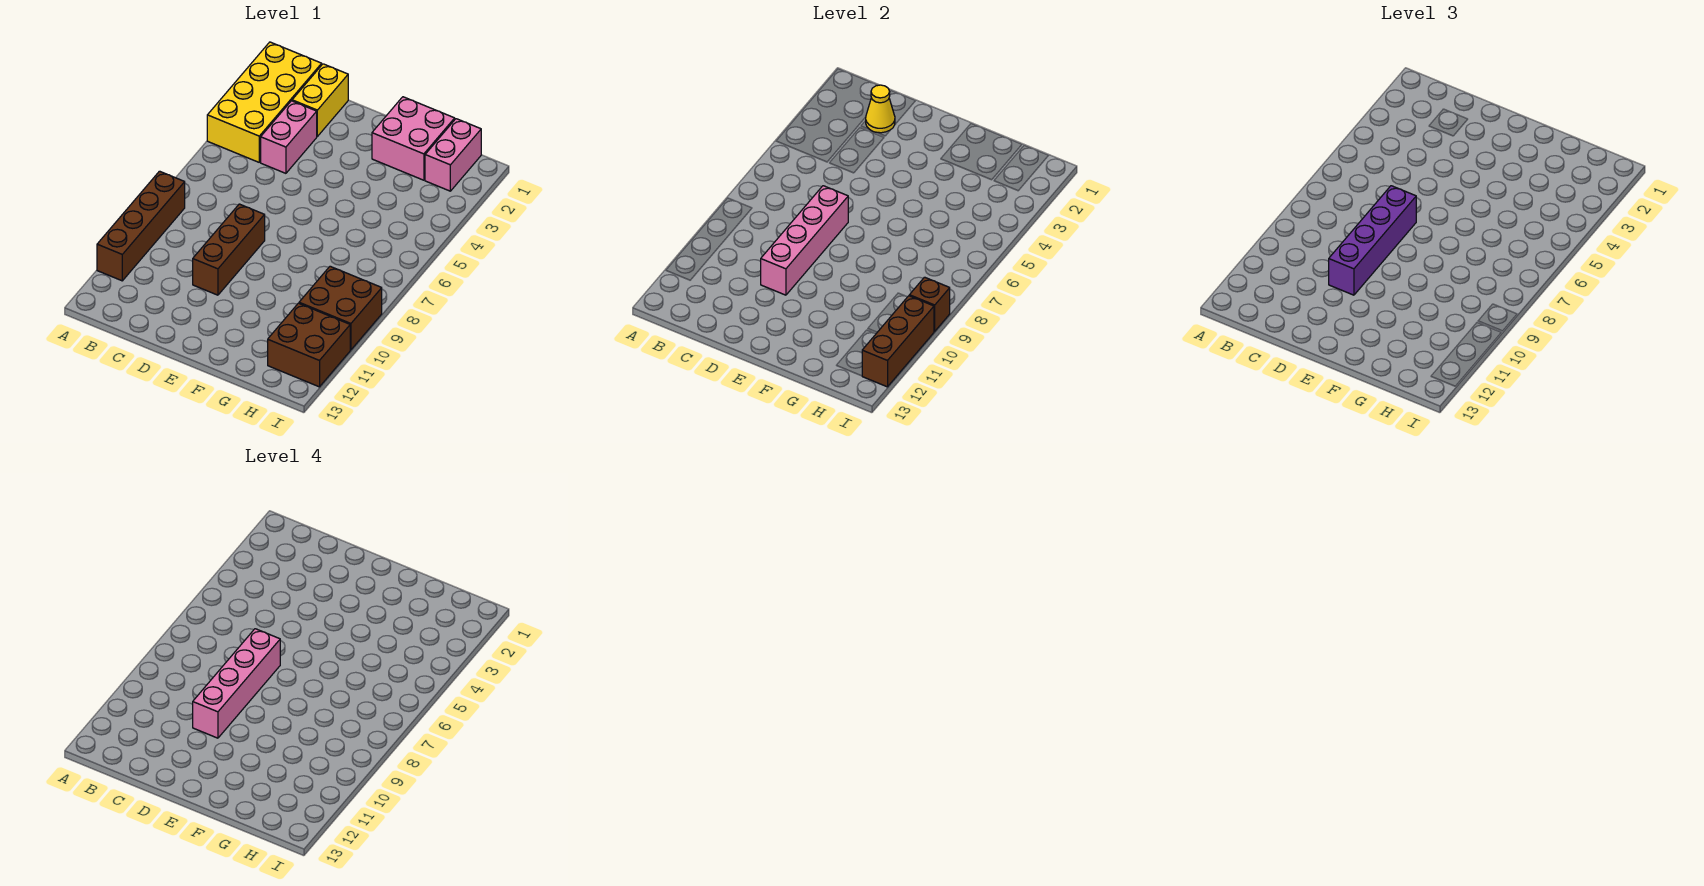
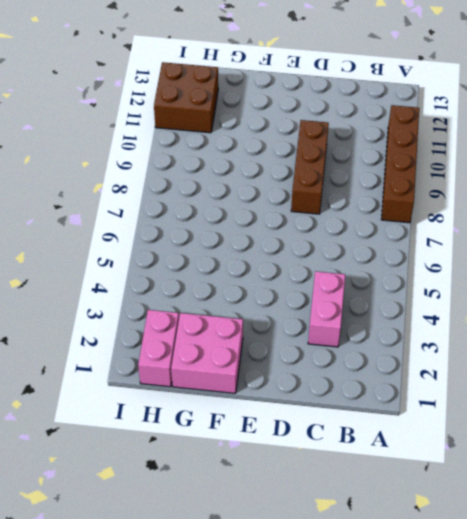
none -> yellow brick A1:B4 level 1
none -> yellow brick C1:C2 level 1
none -> brown brick H9:I10 level 1

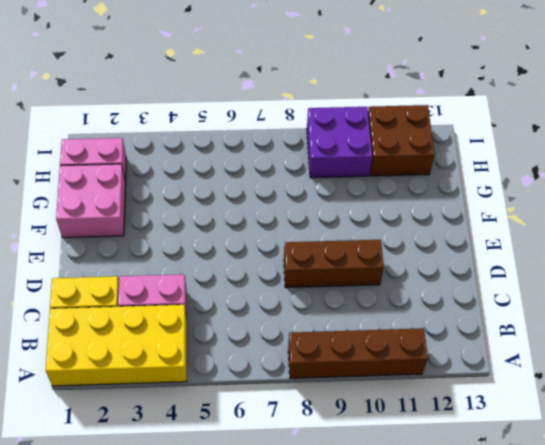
purple brick H9:I10 level 1 -> brown brick H9:I10 level 1
none -> yellow cone C2 level 2
none -> pink brick D7:D10 level 2
none -> brown brick I9 level 2

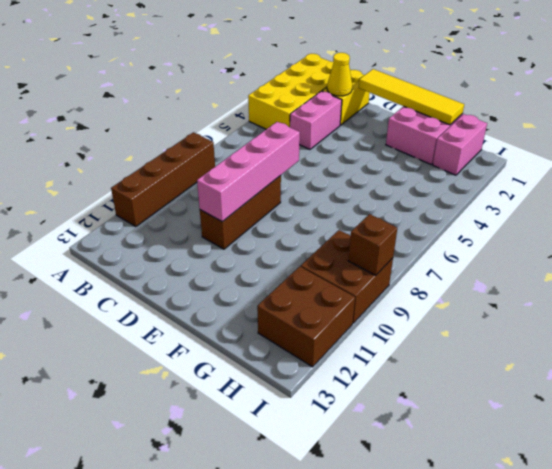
yellow tile D1:G1 level 2 -> none
none -> brown brick I10:I12 level 2
none -> purple brick D7:D10 level 3
none -> pink brick D7:D10 level 4

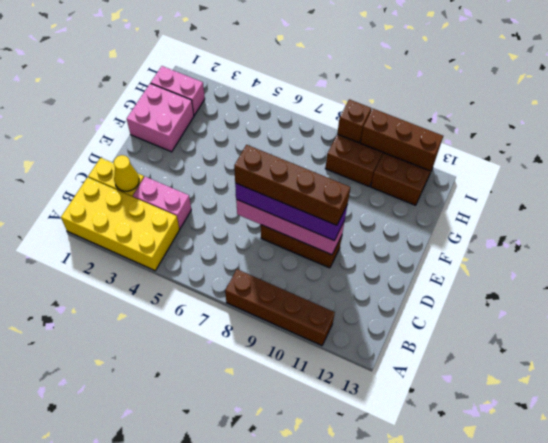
brown brick D7:D10 level 4 -> pink brick D7:D10 level 4

